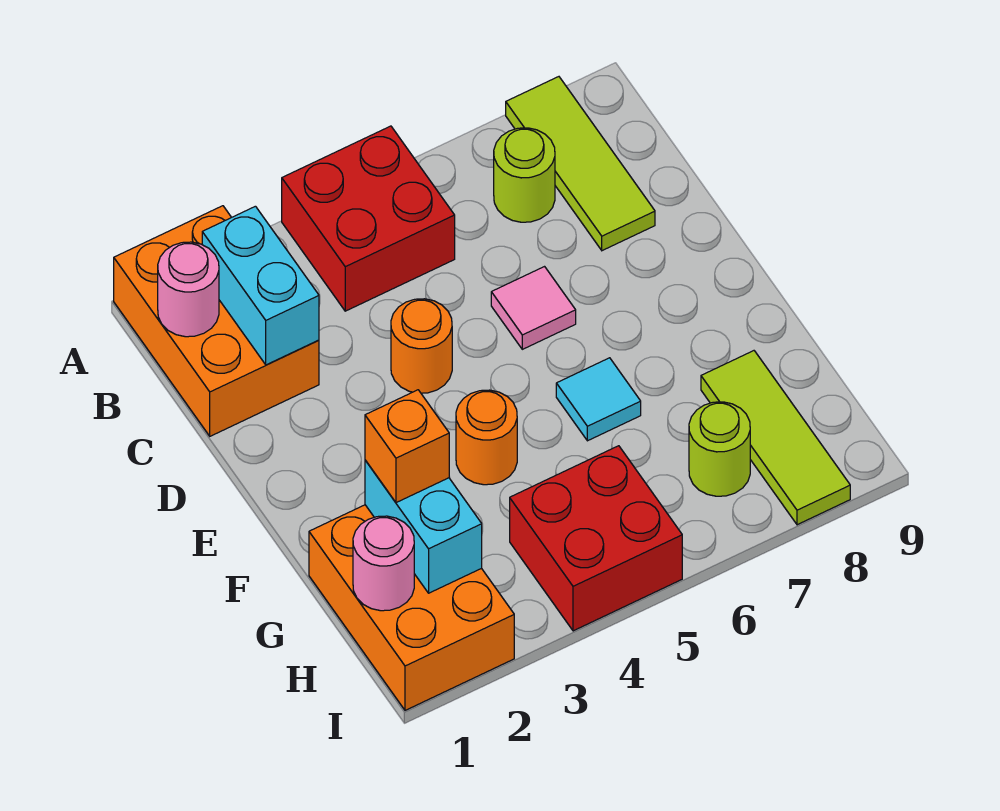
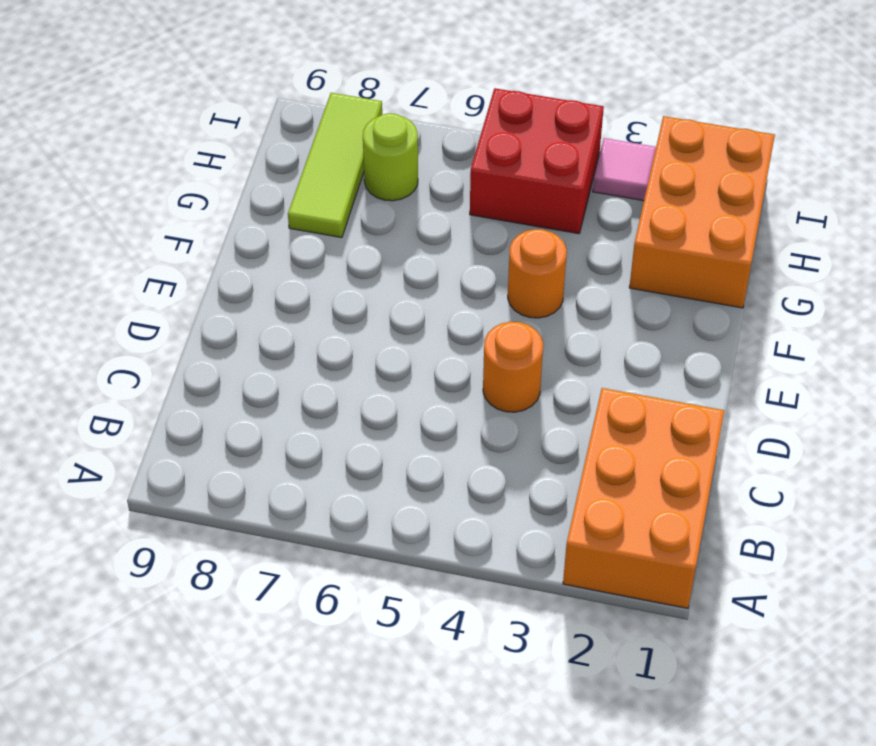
pink tile I3 level 1 -> pink tile D6 level 1
none -> red brick A4:B5 level 1
none -> lime tile A8:C8 level 1
none -> lime round brick B7 level 1

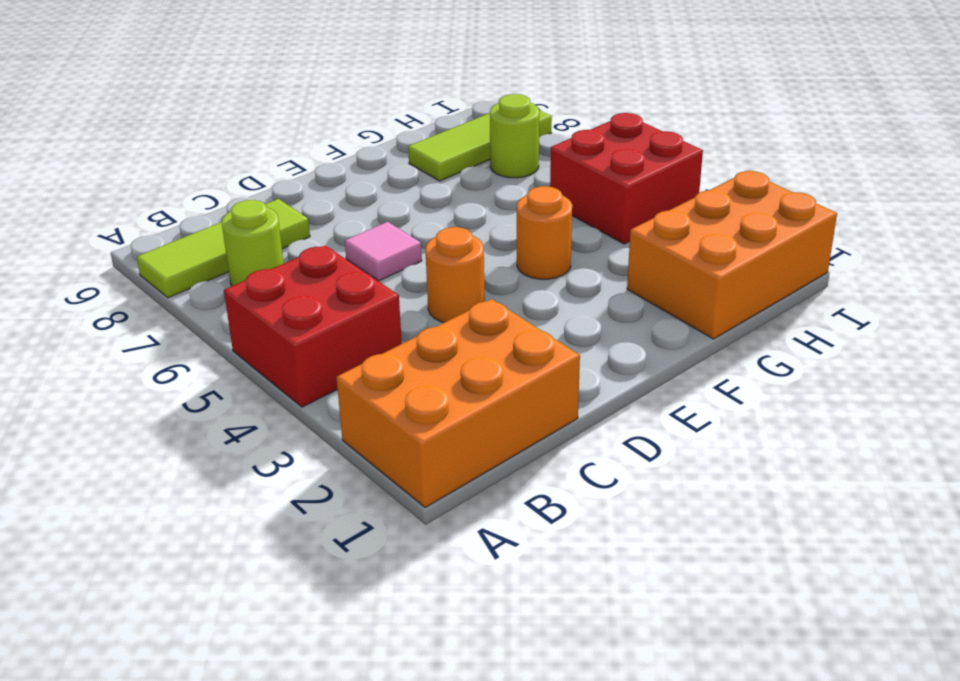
none -> cyan tile F6 level 1
none -> pink round brick B1 level 2
none -> cyan brick B2:C2 level 2

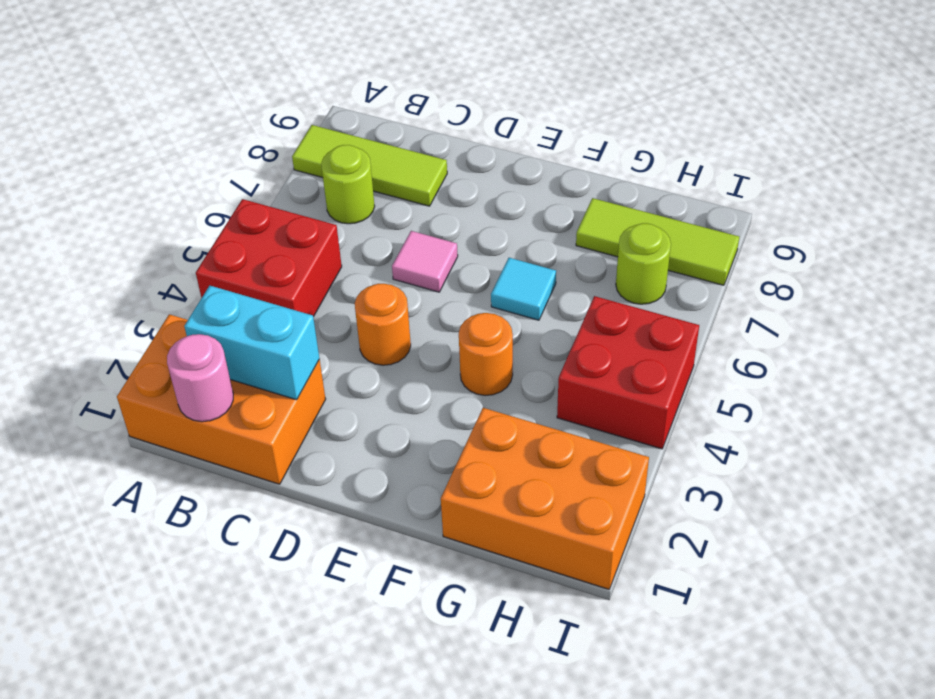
none -> cyan brick G2:H2 level 2
none -> pink round brick H1 level 2
none -> orange brick G2 level 3

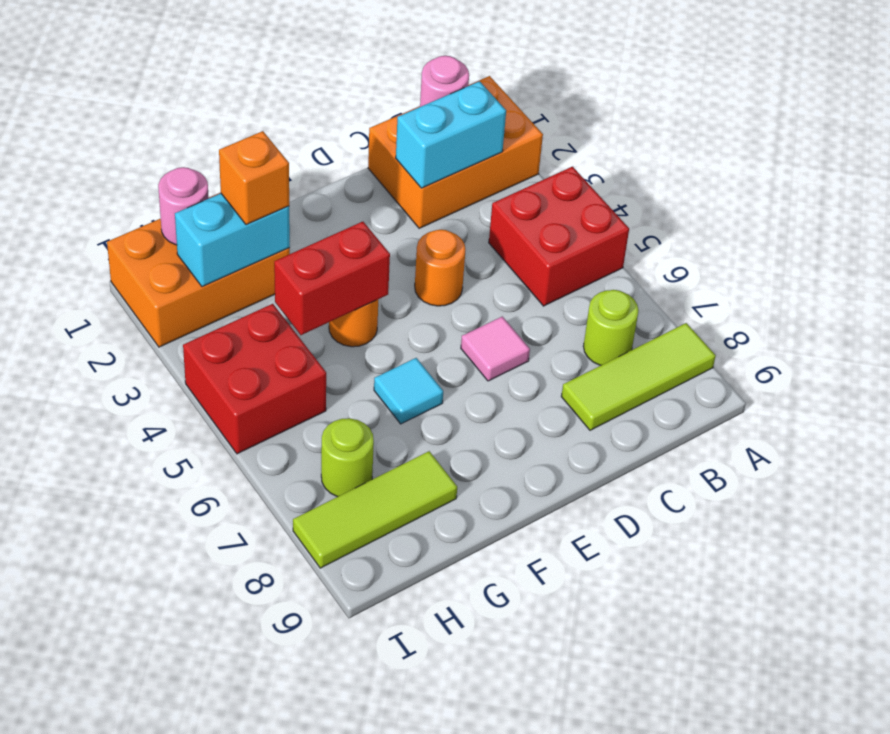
red brick F4:G4 level 2 -> none

